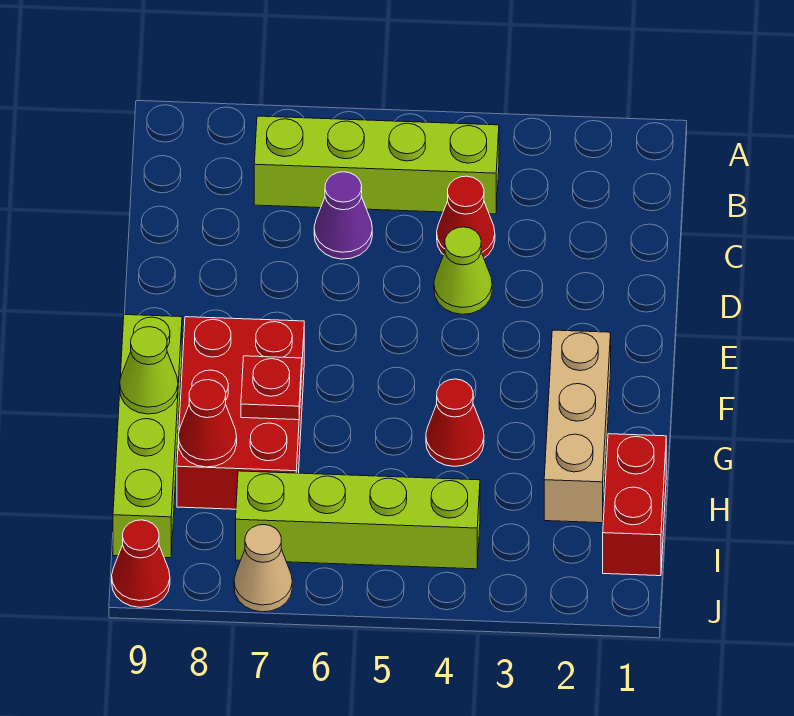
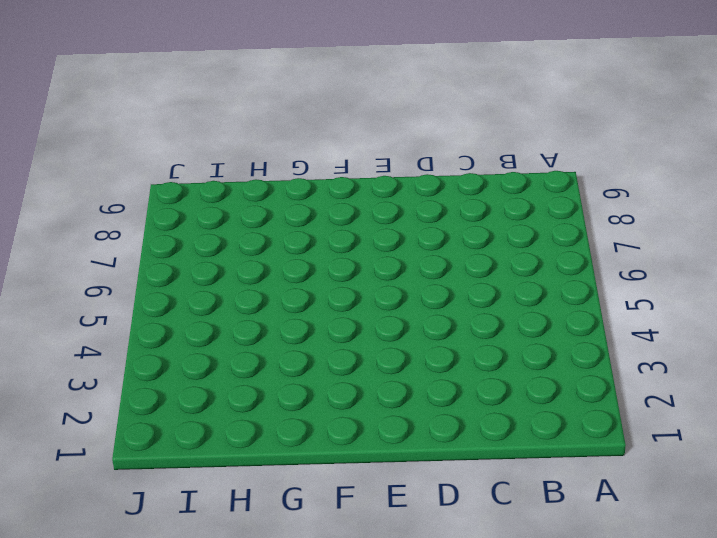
none -> lime brick B4:B7 level 1
none -> red cone C4 level 1
none -> purple cone C6 level 1

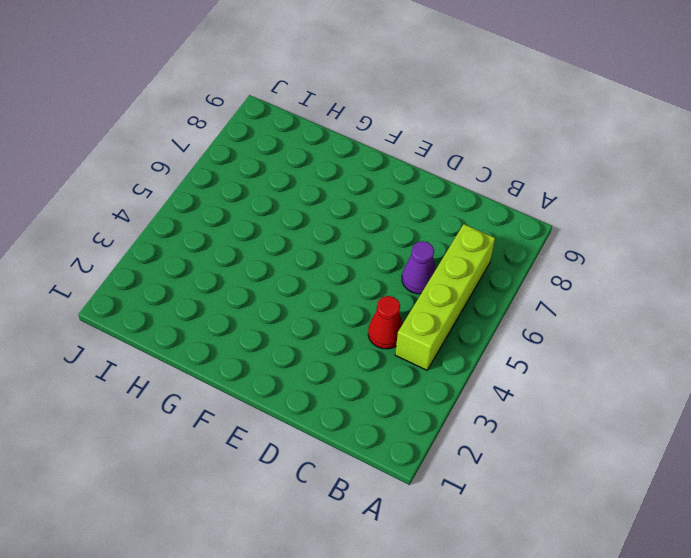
none -> lime cone D4 level 1
none -> tan brick F2:H2 level 1
none -> red brick F7:H8 level 1

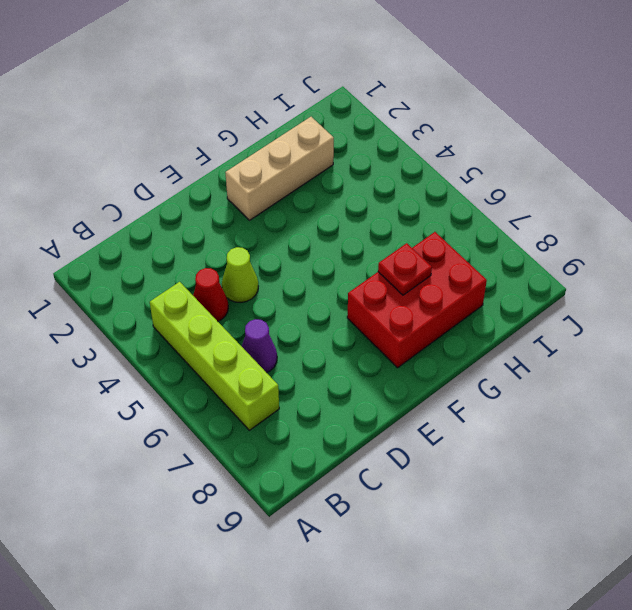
none -> lime brick F9:I9 level 1
none -> red cone G4 level 1
none -> red brick H1:I1 level 1

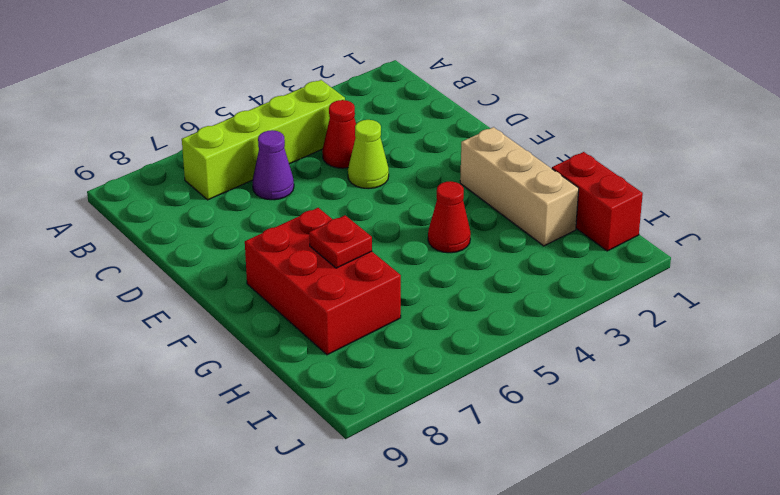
none -> lime brick F9:I9 level 1
none -> lime brick I4:I7 level 1
none -> tan cone J7 level 1

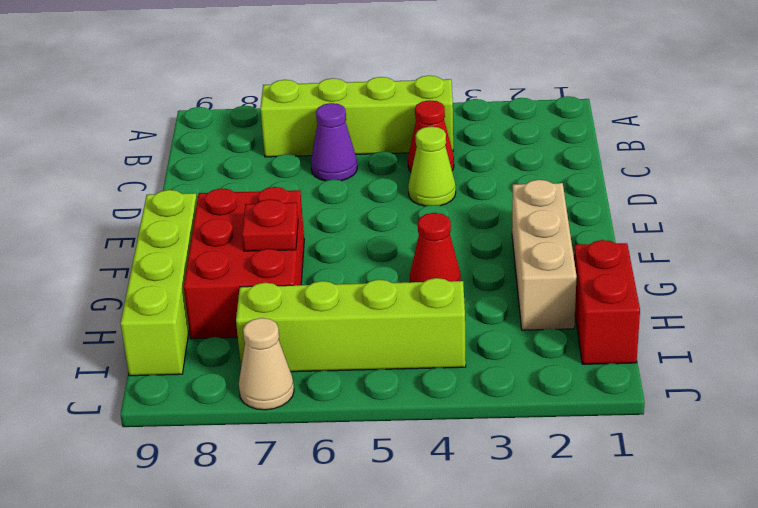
none -> red cone J9 level 1
none -> lime cone G9 level 2
none -> red cone H8 level 2

